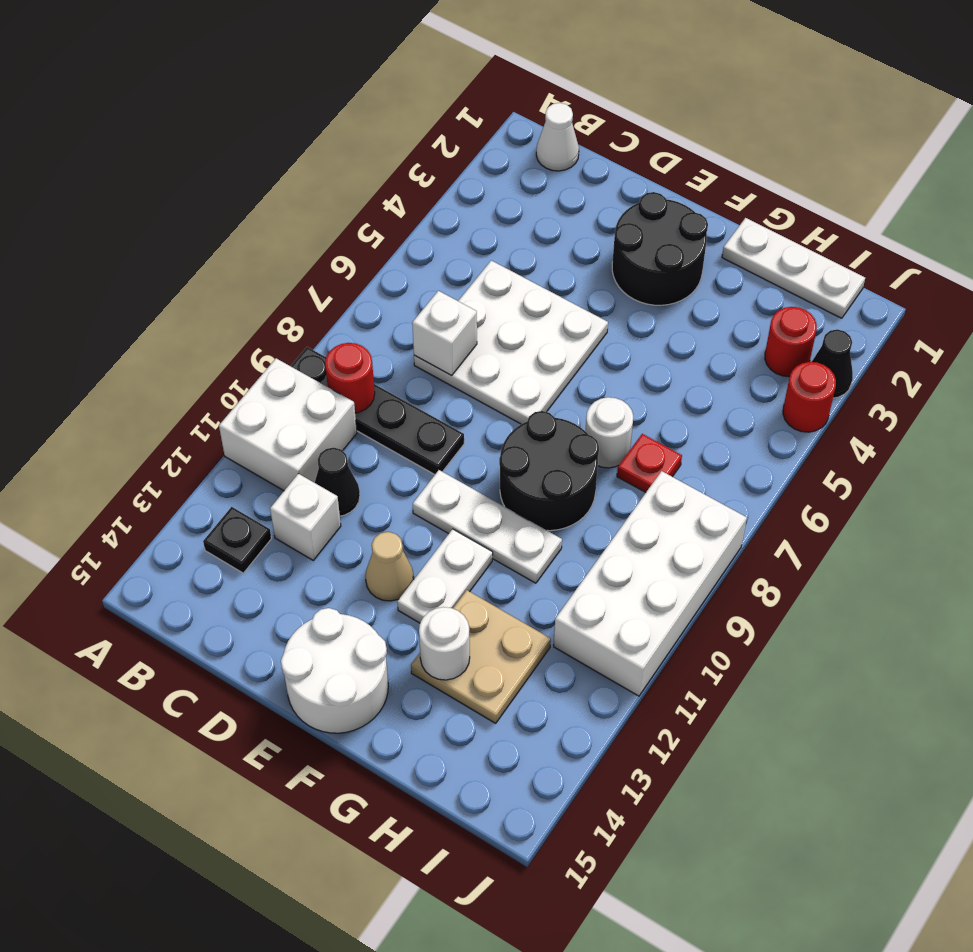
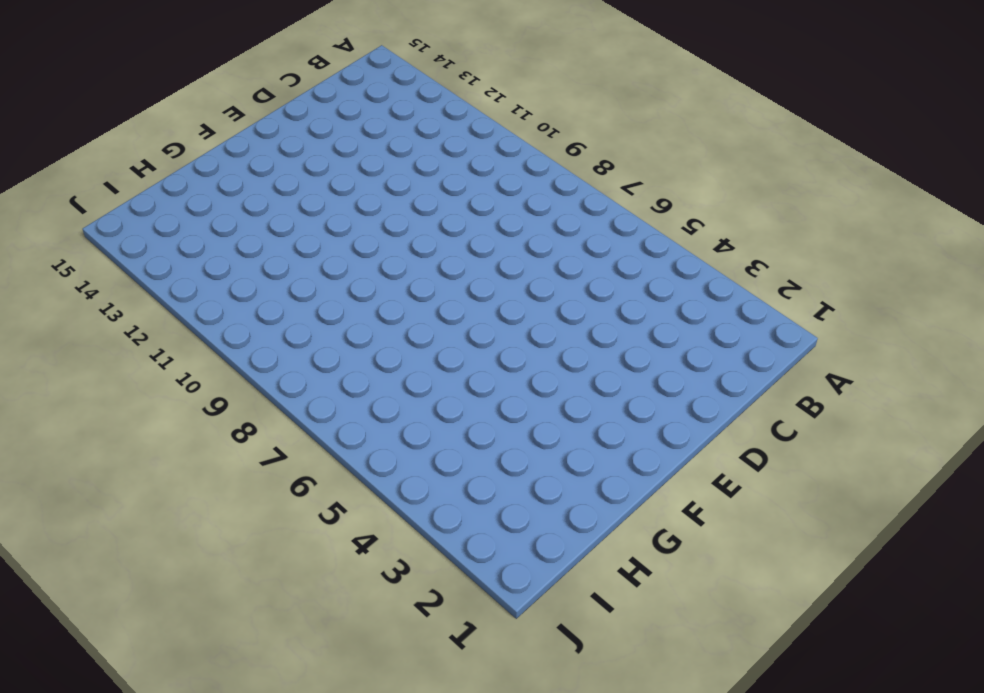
none -> black plate A9:D9 level 1
none -> white brick A10:B11 level 1
none -> white cone B1 level 1

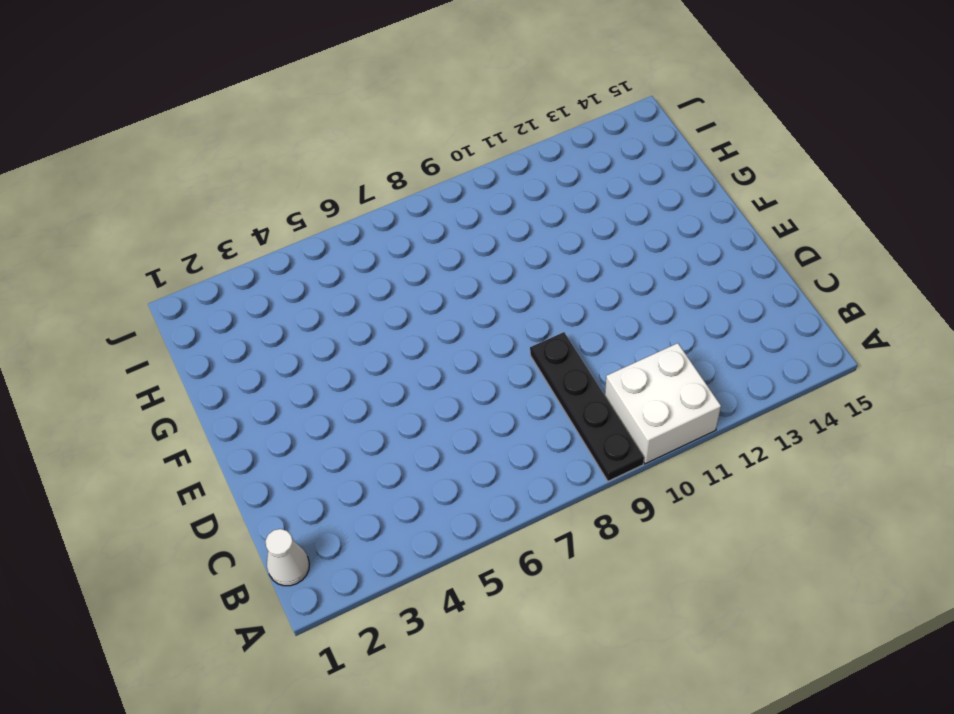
none -> black plate B13 level 1
none -> white plate C5:E7 level 1
none -> black cone C11 level 1

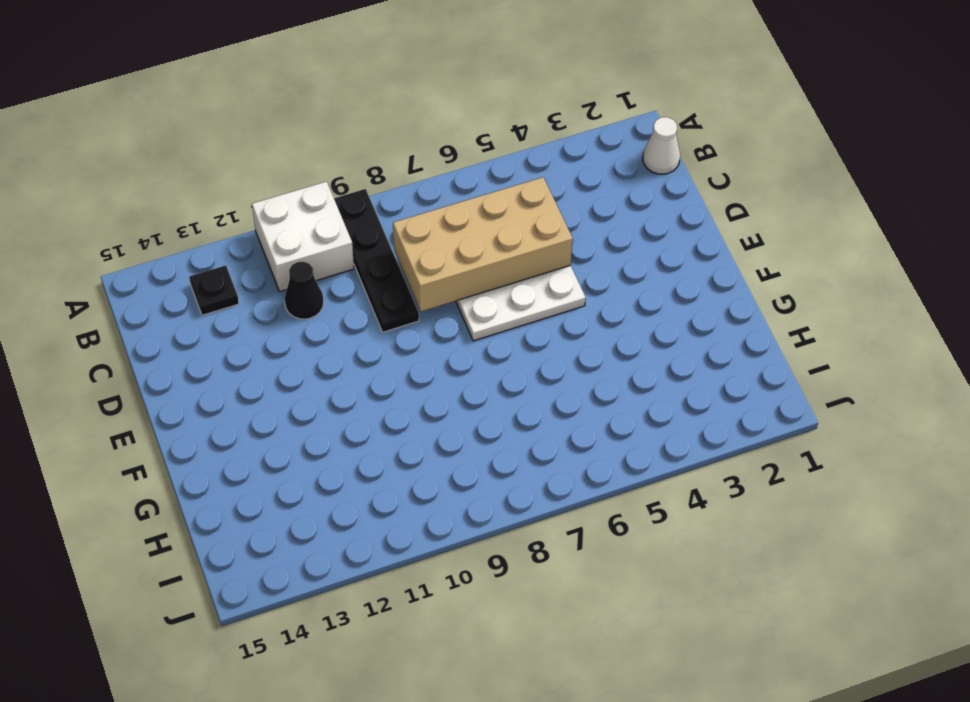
tan brick C5:D8 level 2 -> white brick C7 level 2
none -> white brick C12 level 1
none -> black round brick E2:F3 level 1
none -> white plate E10:G10 level 1

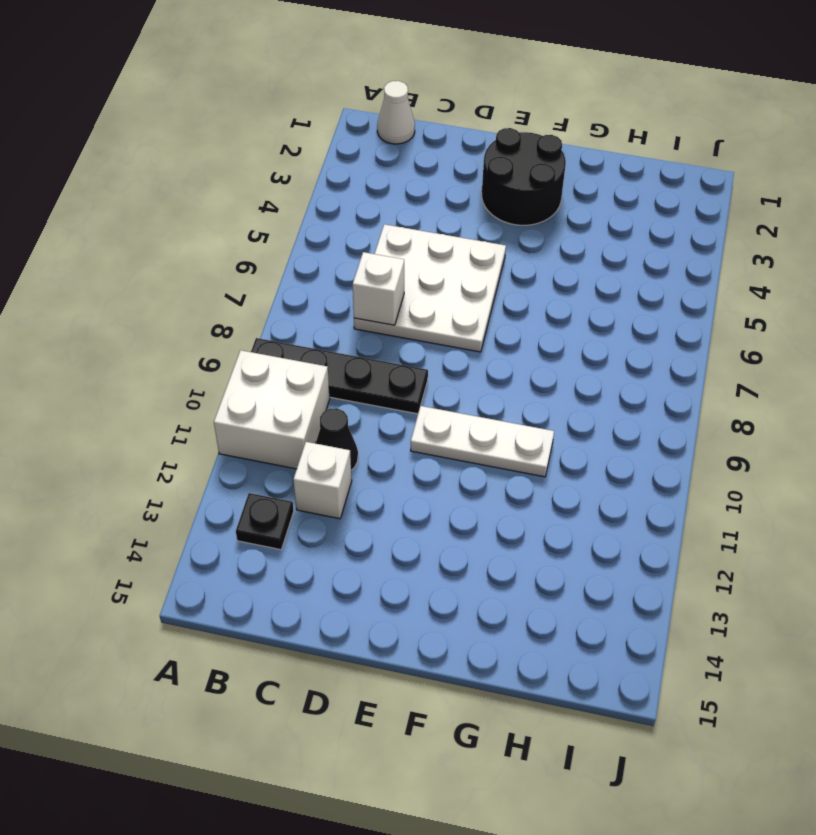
none -> tan cone E12 level 1
none -> white round brick E14:F15 level 1
none -> black round brick F8:G9 level 1

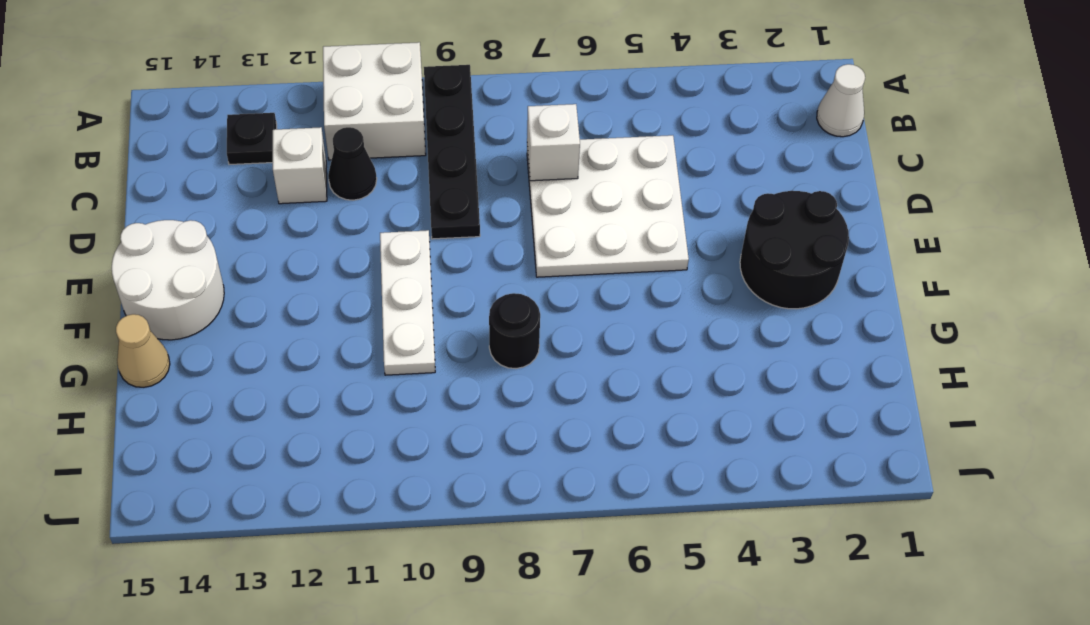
black round brick G8 level 1 -> black round brick F8:G9 level 1
tan cone G15 level 1 -> tan cone E12 level 1
none -> white plate F11:F12 level 1
none -> white plate G1:I1 level 1
none -> white round brick G7 level 1

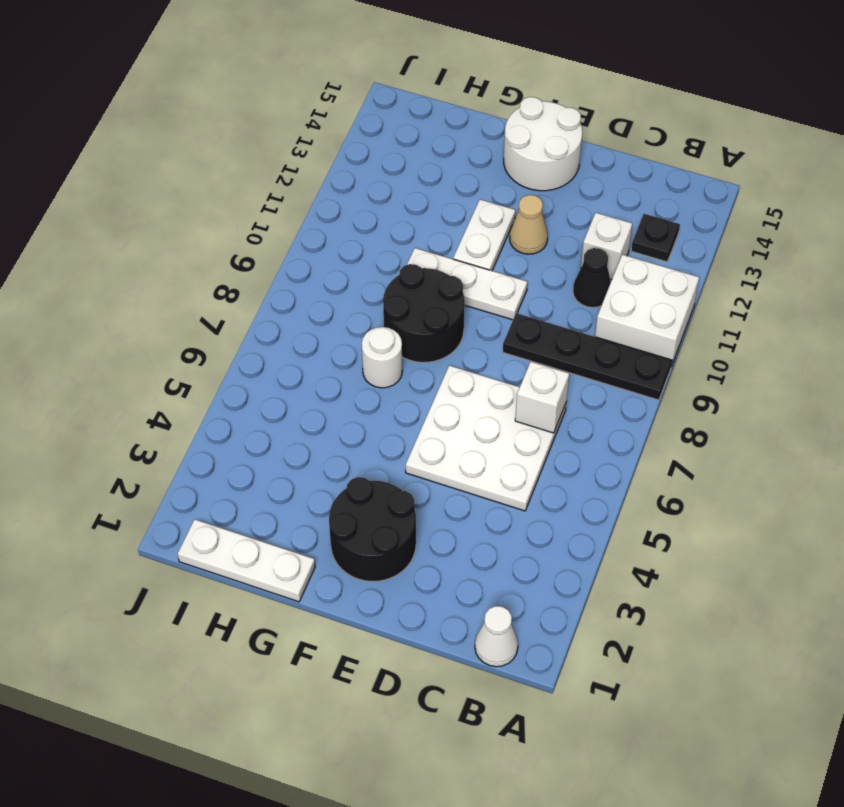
none -> tan plate G12:H13 level 1
none -> red plate H7 level 1
none -> red round brick I3 level 1

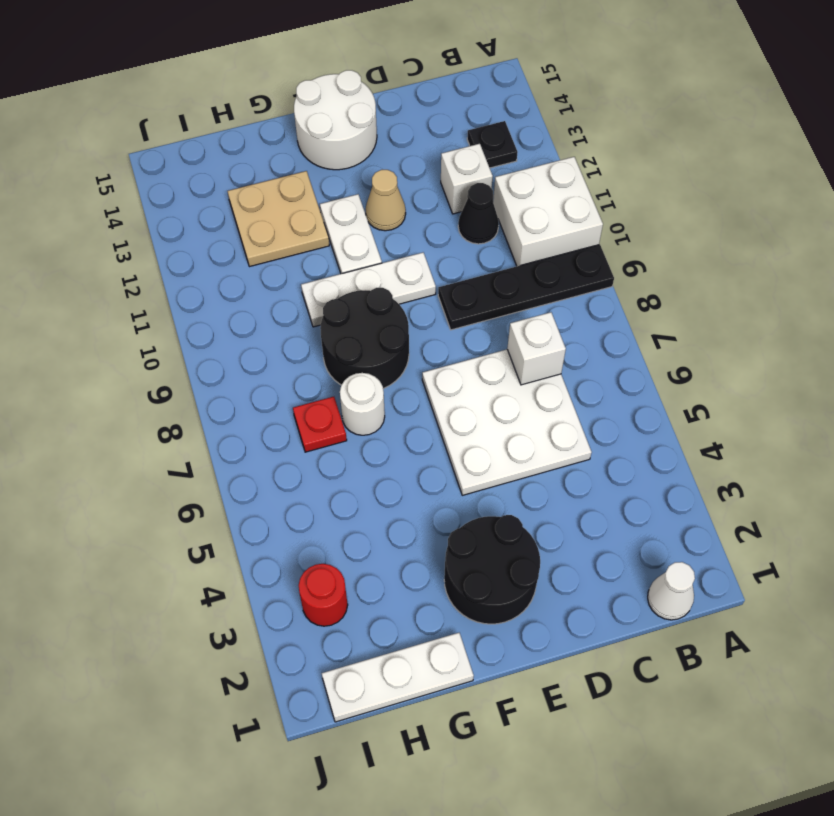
none -> white brick I8:J11 level 1
none -> black cone J3 level 1
none -> red round brick J4 level 1

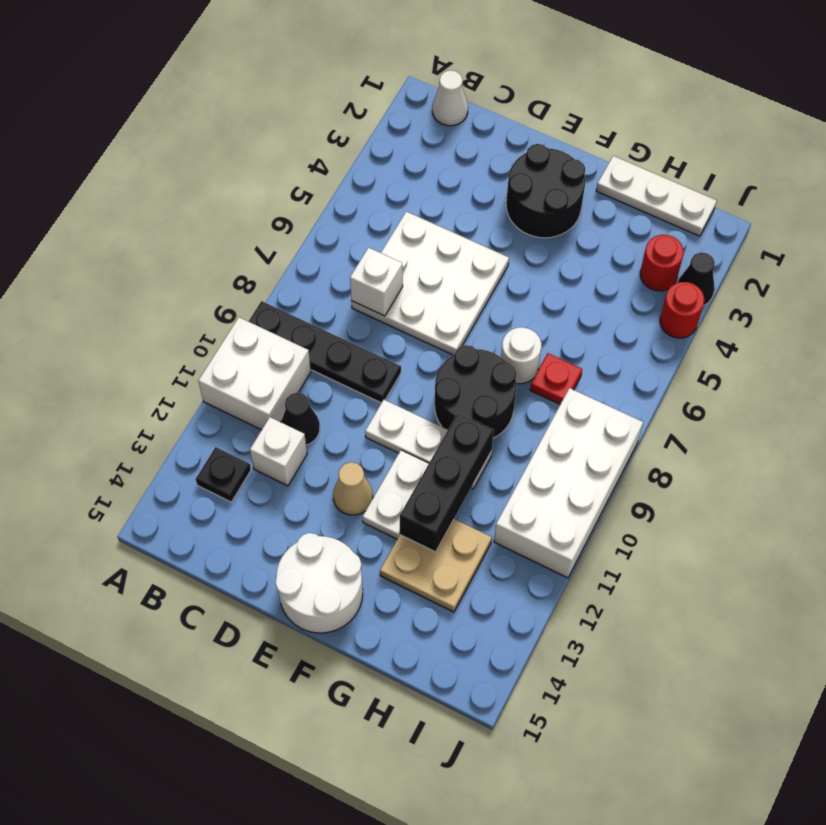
black brick G10:G12 level 2 -> none
none -> red round brick B9 level 2
none -> white round brick G13 level 2

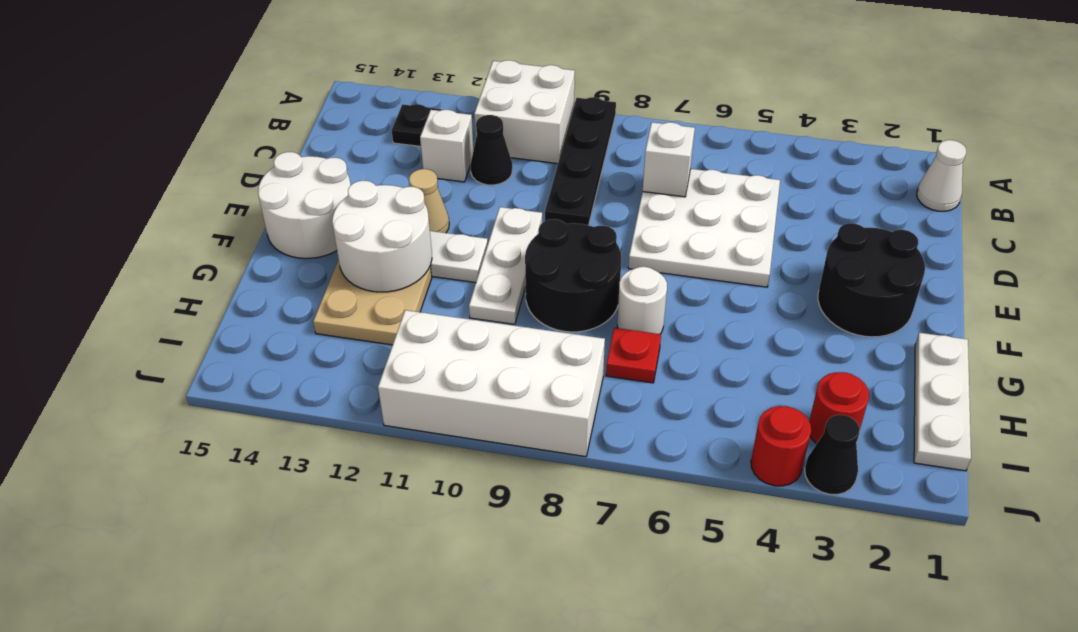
white round brick F12:G13 level 2 -> white round brick G13 level 2
none -> red round brick B9 level 2

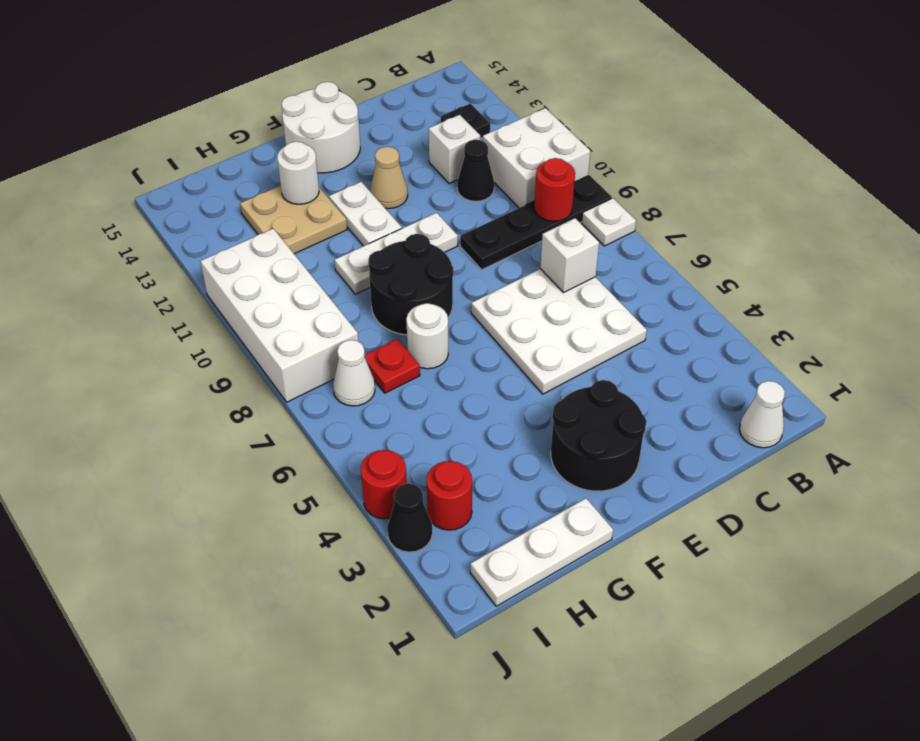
white plate A8 level 1 -> none
white cone I7 level 1 -> none

